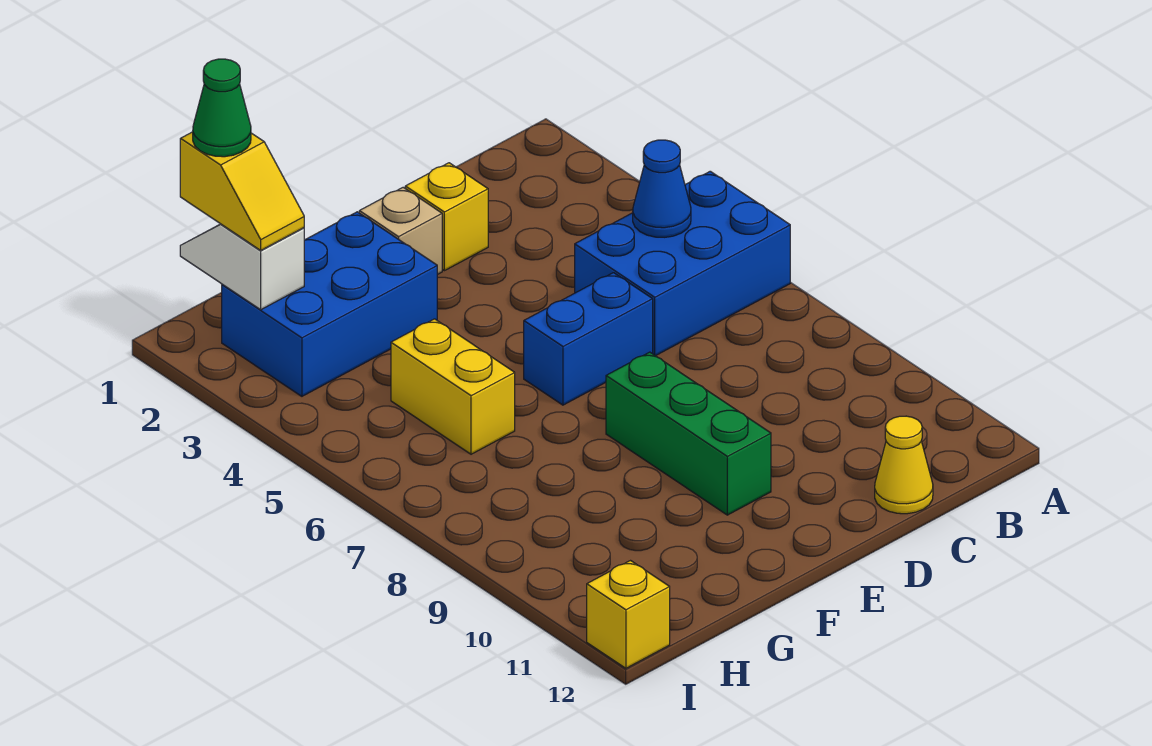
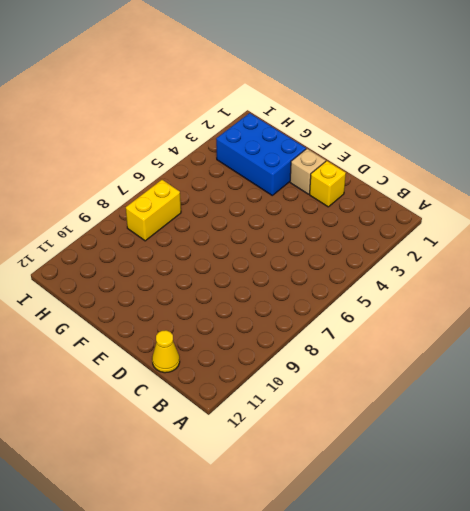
yellow brick H7:H8 level 1 -> yellow brick G5:G6 level 1
none -> blue brick A5:C6 level 1
none -> blue brick D6:E6 level 1
none -> green brick E8:E10 level 1

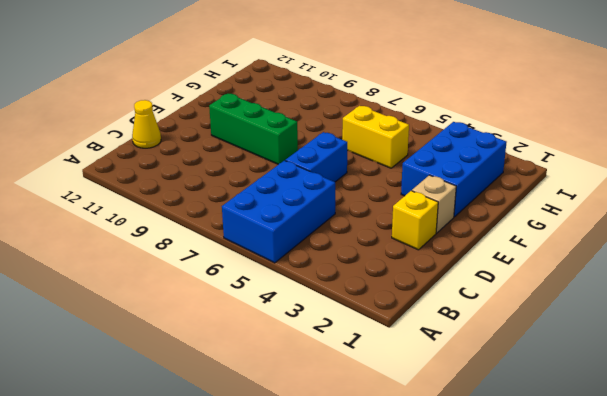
none -> yellow brick I12 level 1
none -> blue cone B5 level 2
none -> white slope H1:H2 level 2 top 2

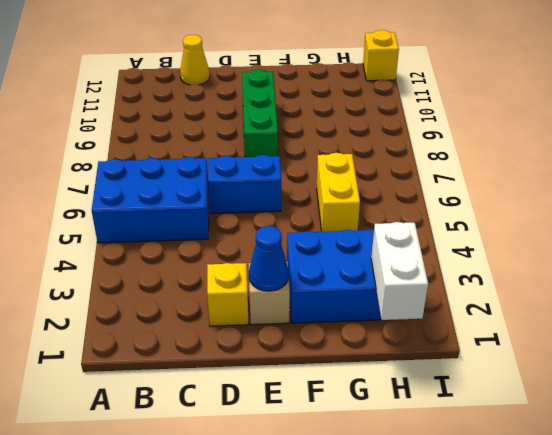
blue cone E2 level 2 -> blue cone B5 level 2
white brick H1:H2 level 2 -> white slope H1:H2 level 2 top 2
none -> yellow slope H1:H2 level 3 top 1
none -> green cone H1 level 4

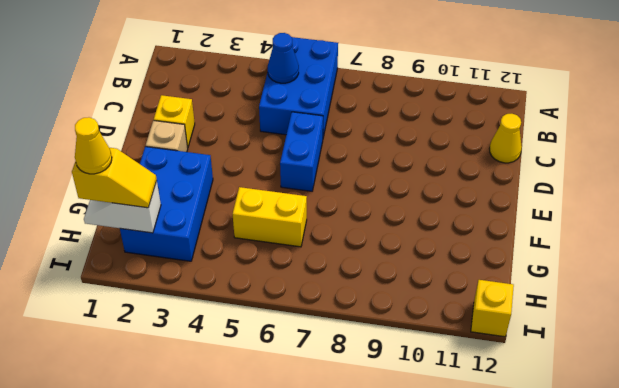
yellow cone H1 level 4 -> green cone H1 level 4
none -> green brick E8:E10 level 1

